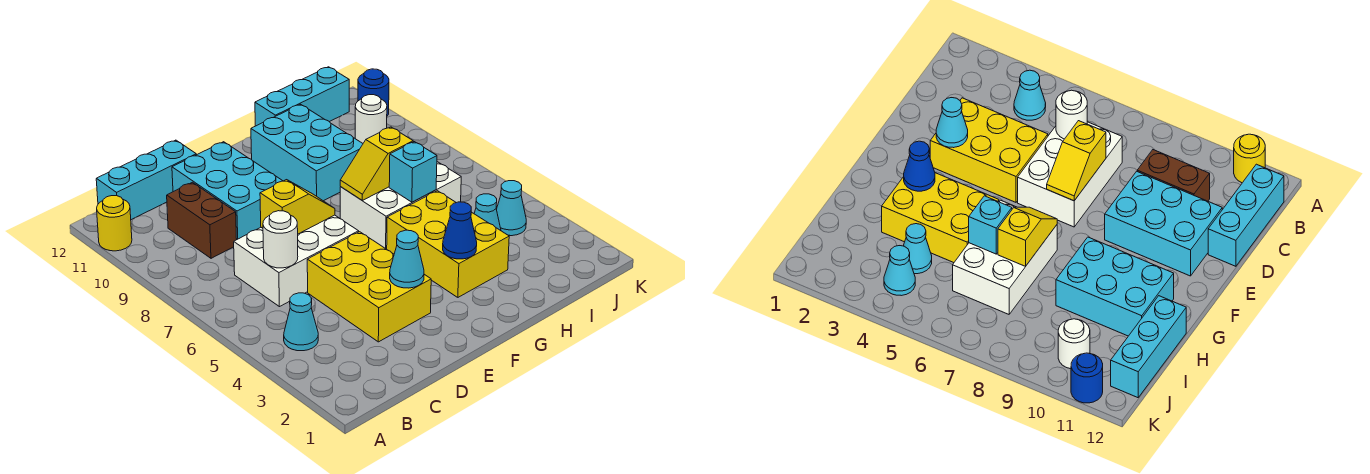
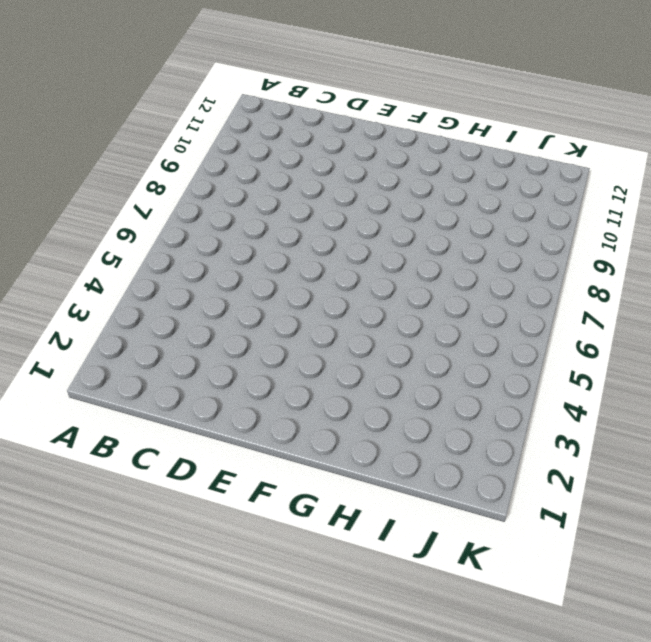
none -> yellow round brick A11 level 1
none -> cyan cone B4 level 1
none -> cyan brick B12:D12 level 1

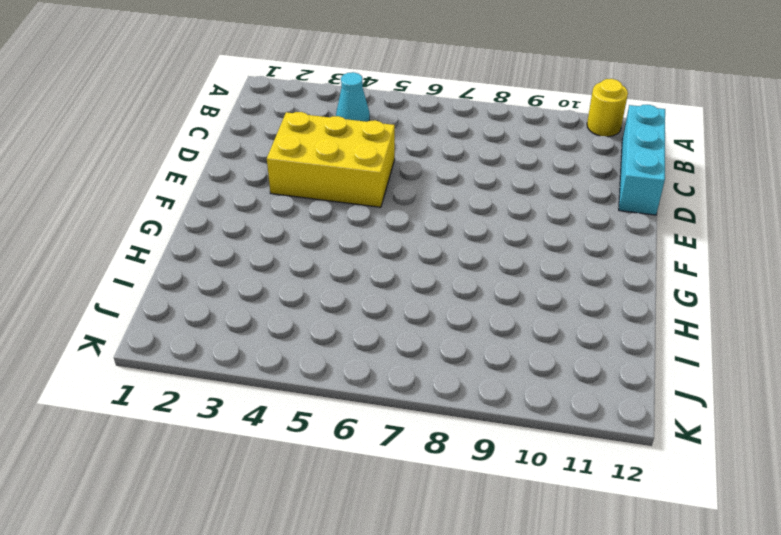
none -> white brick C6:E7 level 1
none -> brown brick C9:C10 level 1
none -> cyan brick D9:E11 level 1

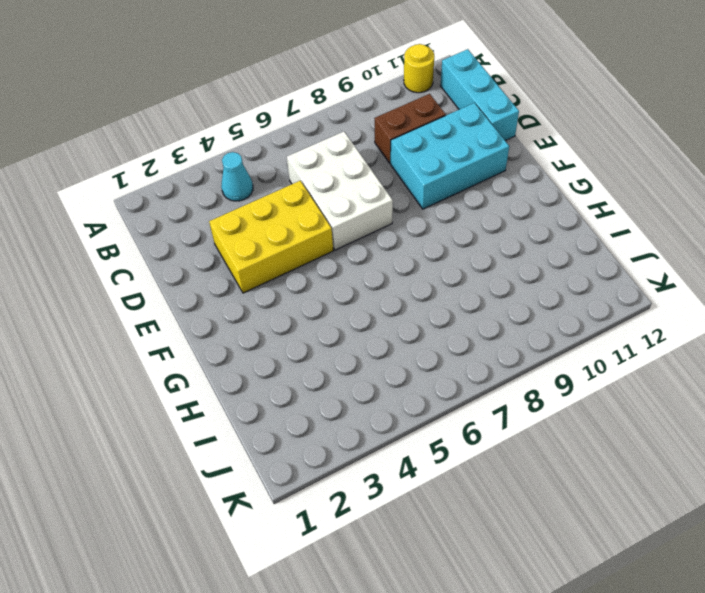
none -> yellow brick G3:H5 level 1
none -> white brick G6:I7 level 1
none -> cyan brick G9:H11 level 1

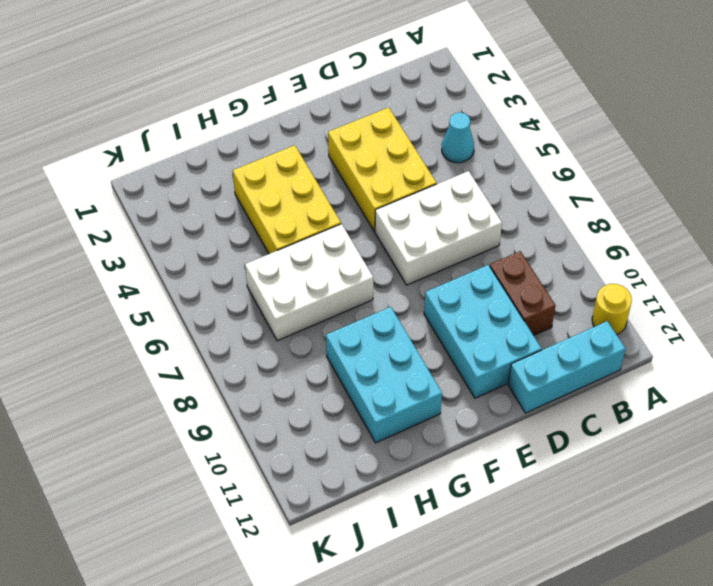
none -> cyan brick H12:J12 level 1
none -> cyan cone I4 level 1
none -> cyan cone J4 level 1

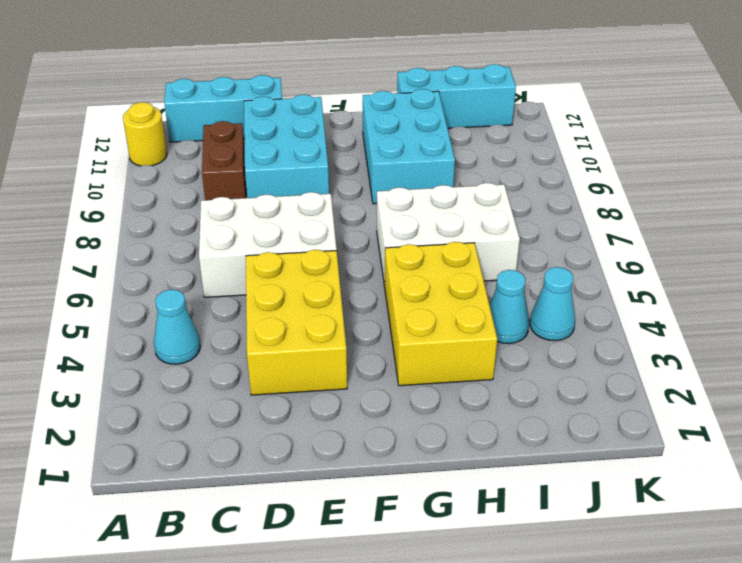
none -> white round brick J10 level 1
none -> blue round brick K11 level 1
none -> white round brick C6 level 2

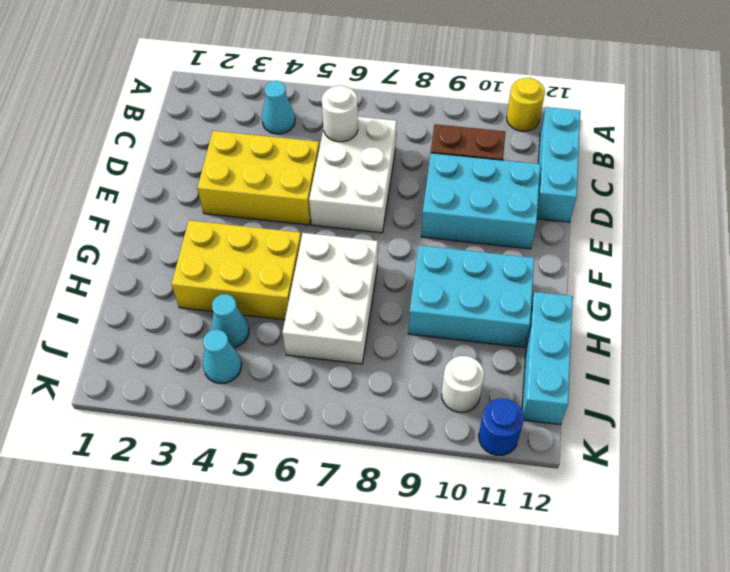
none -> yellow slope D7:E7 level 2 top D
none -> cyan cone E3 level 2
none -> blue cone G3 level 2

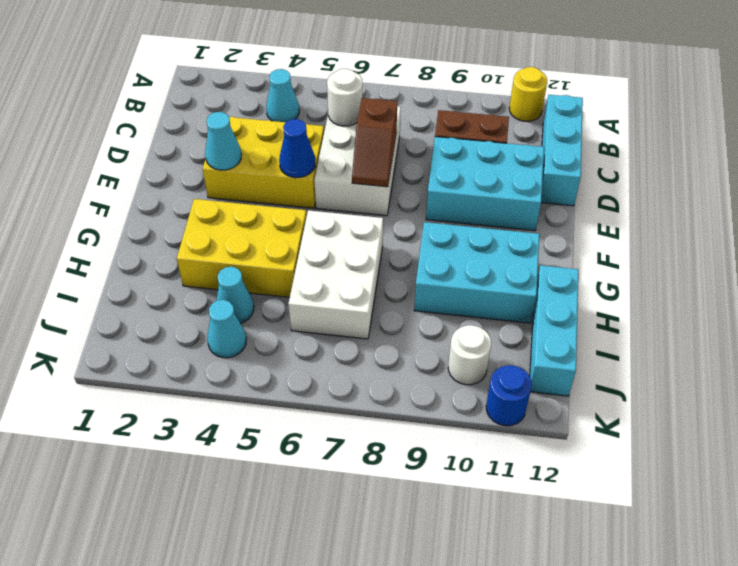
brown slope D7:E7 level 2 top D -> yellow slope D7:E7 level 2 top D
blue cone E5 level 2 -> blue cone G3 level 2
none -> yellow slope G7:H7 level 2 top H
none -> cyan brick H6 level 2

